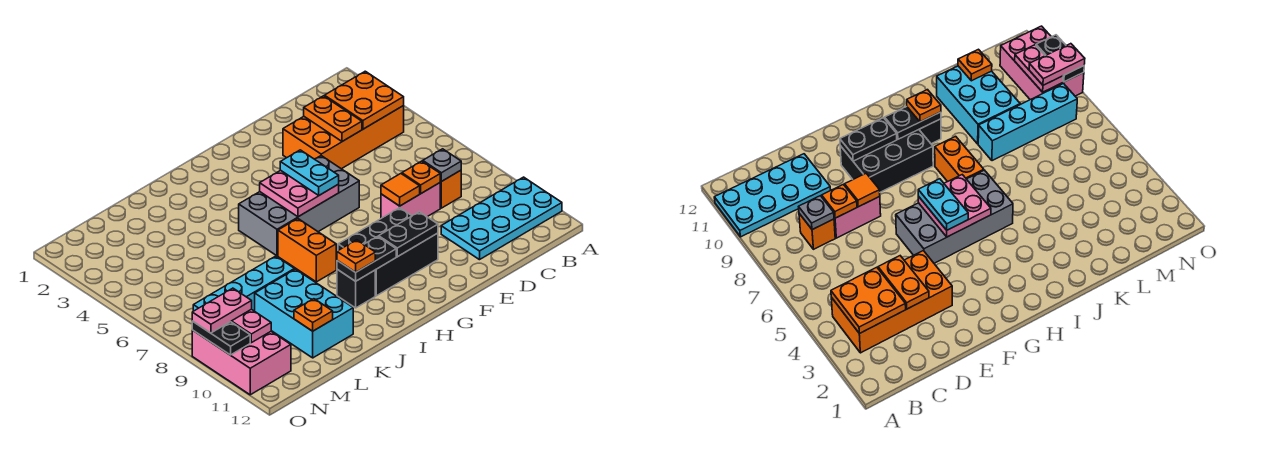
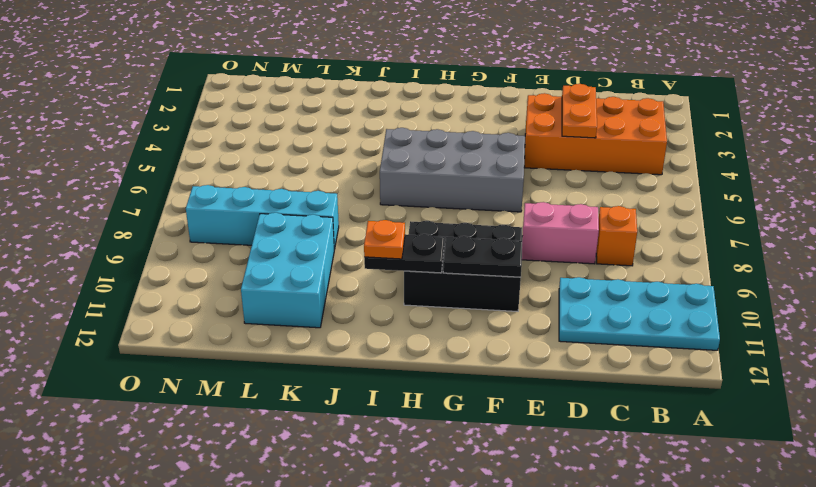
none -> orange brick I7:I8 level 1
none -> black brick I10 level 1
none -> pink brick N9:O11 level 1

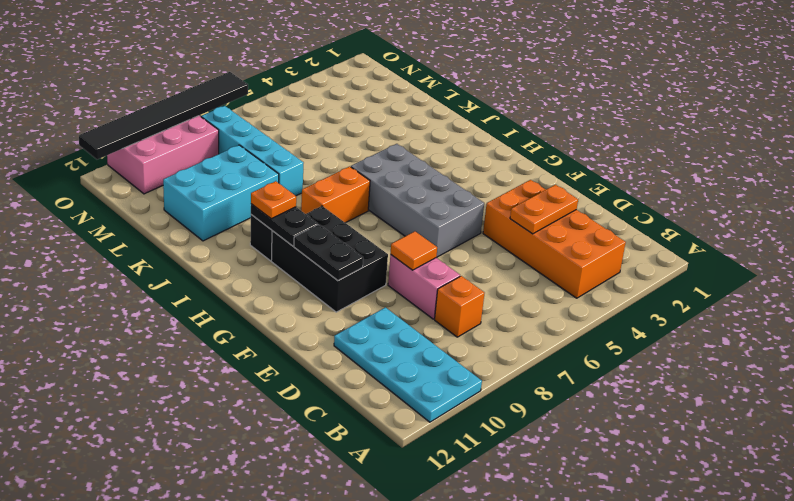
black tile O7:O12 level 2 -> black plate O9:O10 level 2
none -> orange plate B3:C4 level 2
none -> grey plate C8 level 2
none -> orange plate D8 level 2

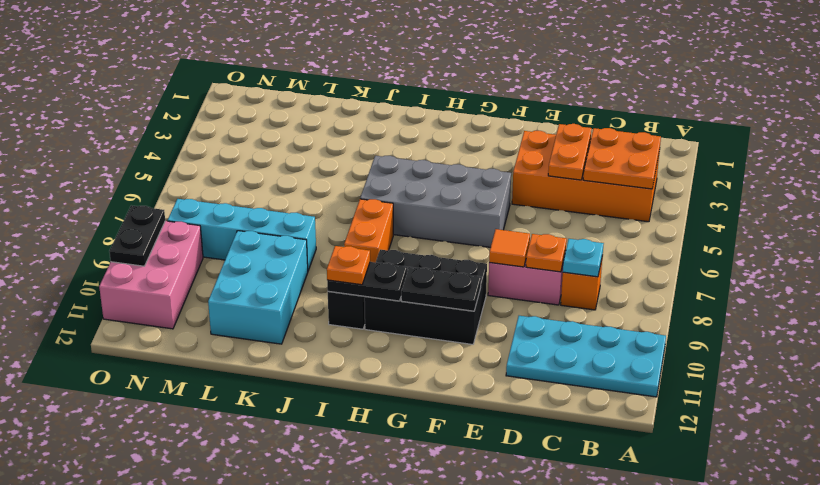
cyan plate C8 level 2 -> grey plate C8 level 2
none -> pink plate G5:H6 level 2
none -> orange plate L11 level 2
none -> pink plate N9:N10 level 2

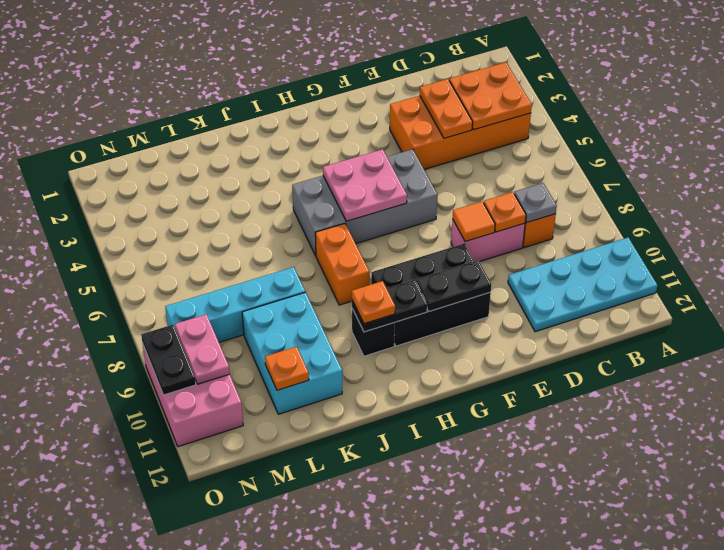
none -> cyan plate G5:G6 level 3
none -> pink plate N9:O9 level 3

